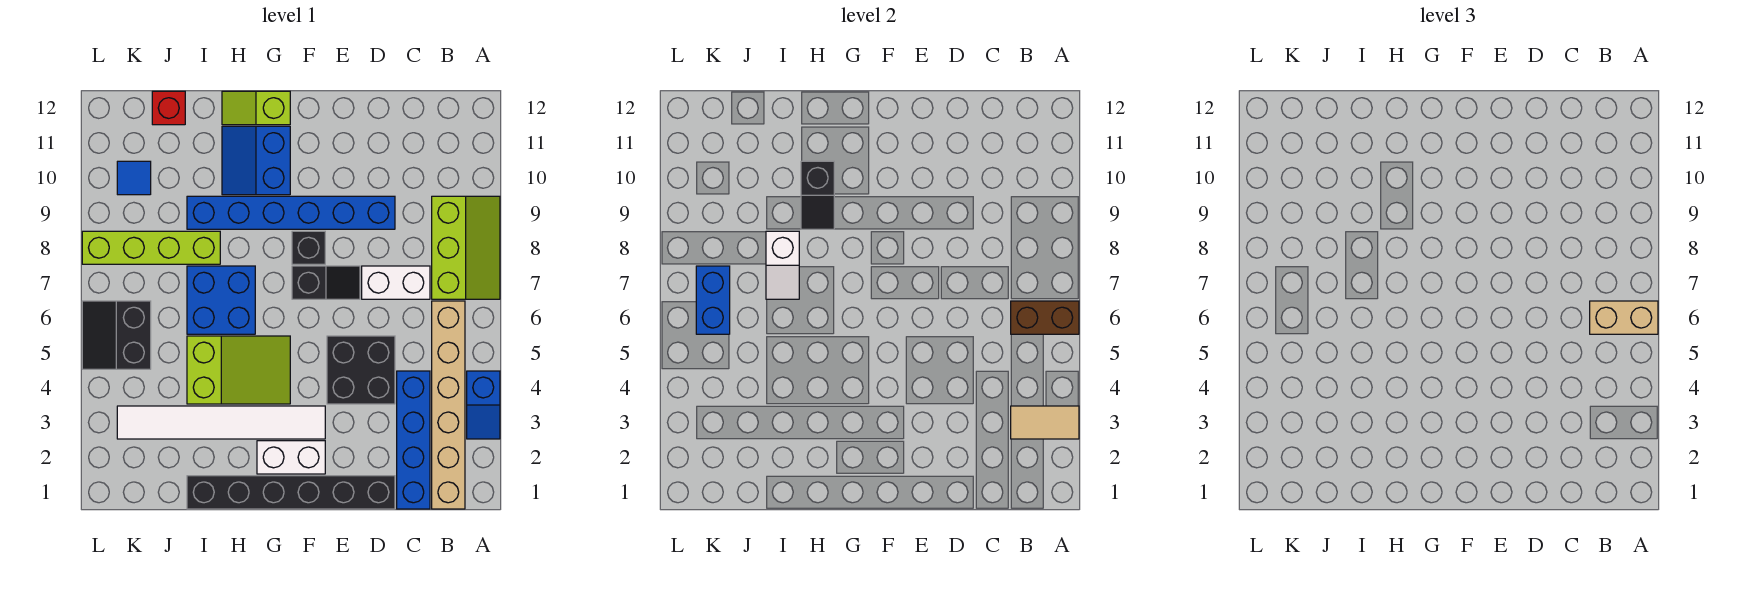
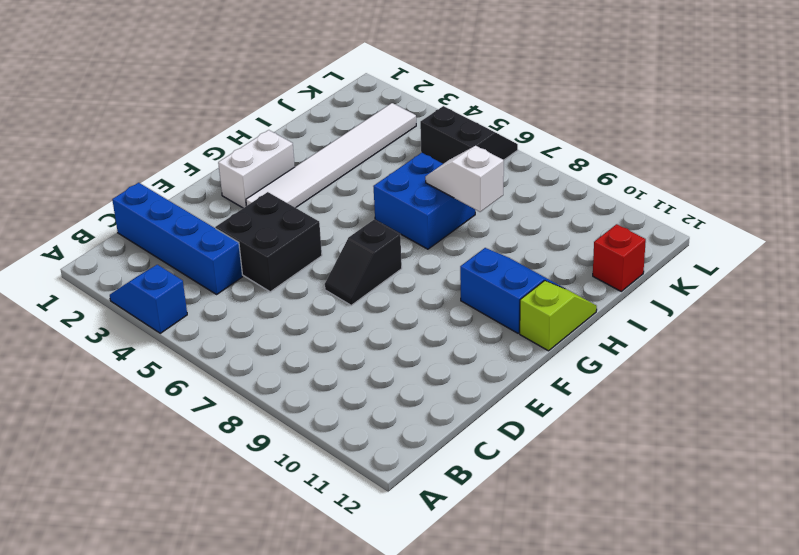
none -> lime slope A7:B9 level 1 top B
none -> tan brick B1:B6 level 1
none -> white brick C7:D7 level 1

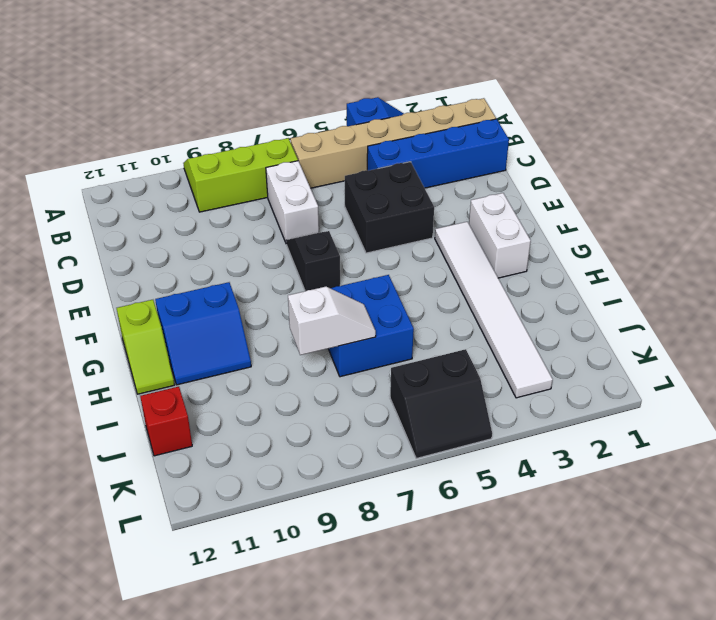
none -> black brick D1:I1 level 1
none -> blue brick D9:I9 level 1
none -> black brick F8 level 1

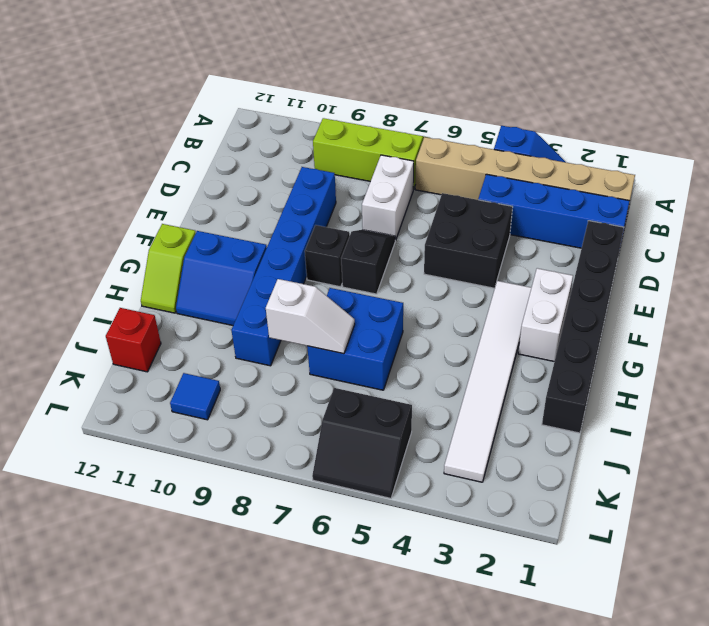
none -> lime slope G4:I5 level 1 top I
none -> lime brick I8:L8 level 1
none -> tan tile A3:B3 level 2

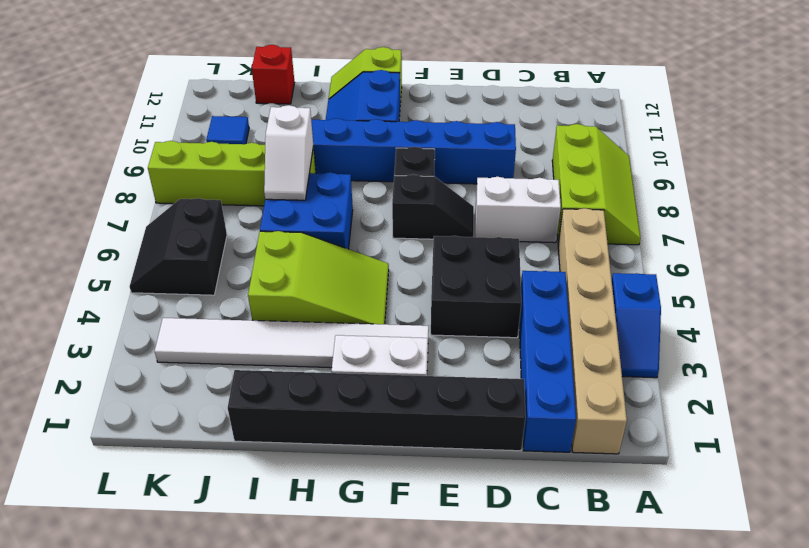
none -> tan tile A3:B3 level 2
none -> brown brick A6:B6 level 2
none -> black slope H9:H10 level 2 top 10

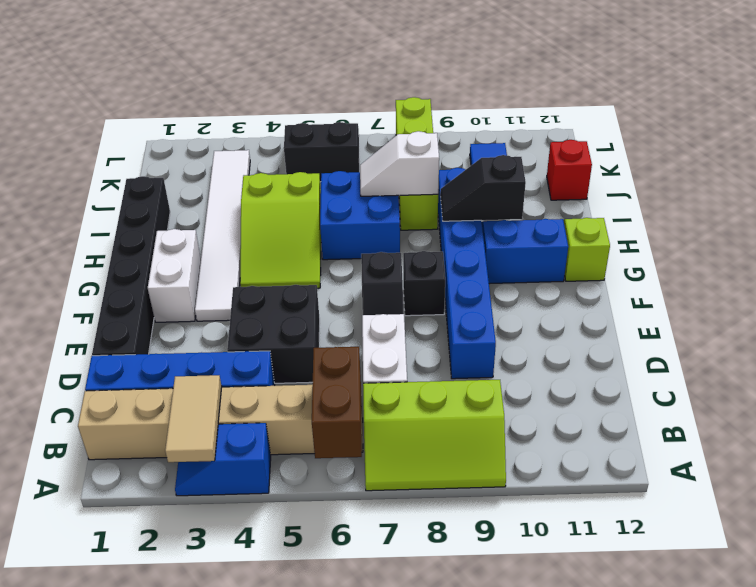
none -> blue brick K6:K7 level 2
none -> tan brick A6:B6 level 3

